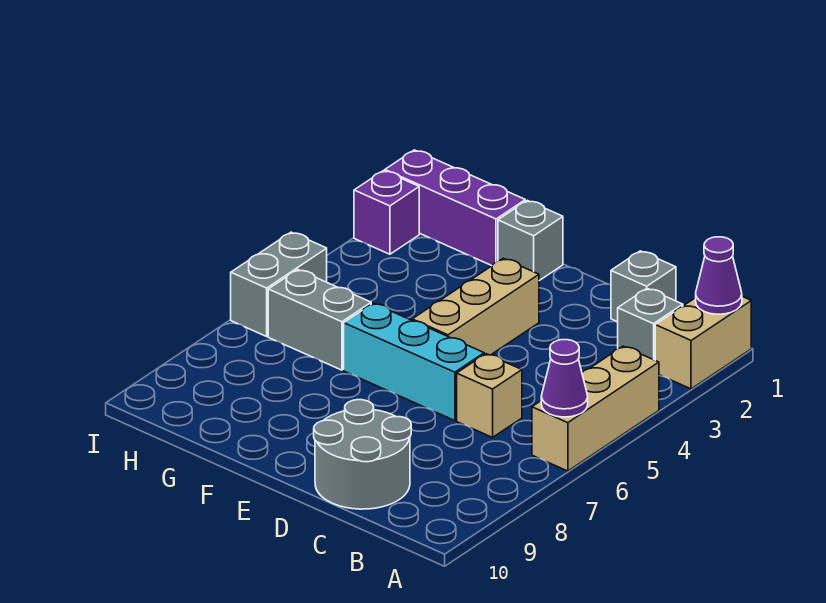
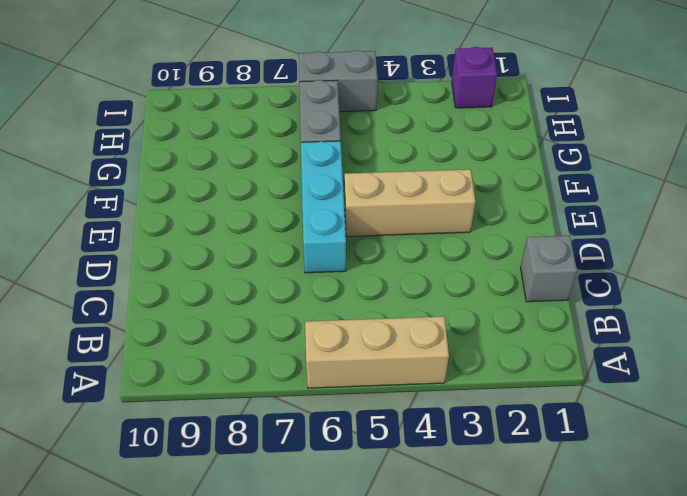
none -> tan brick A1:A2 level 1
none -> grey brick B2 level 1
none -> tan brick C6 level 1

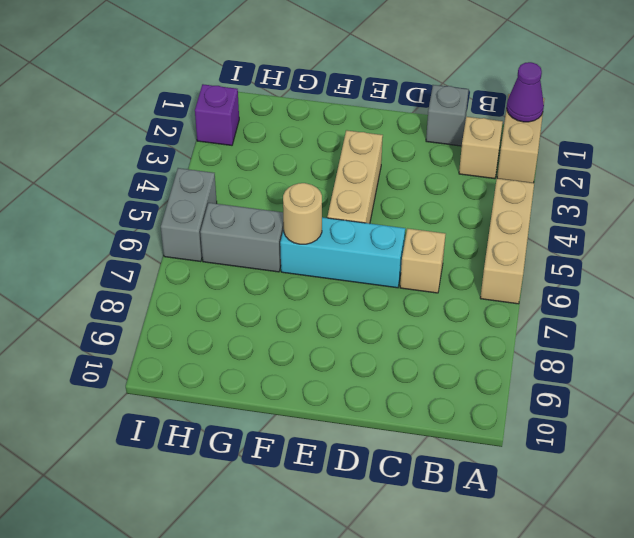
tan brick B2 level 1 -> grey brick B2 level 1
tan round brick F6 level 2 -> none
none -> grey round brick C9:D10 level 1
none -> grey brick F1 level 1
none -> purple brick G1:I1 level 1

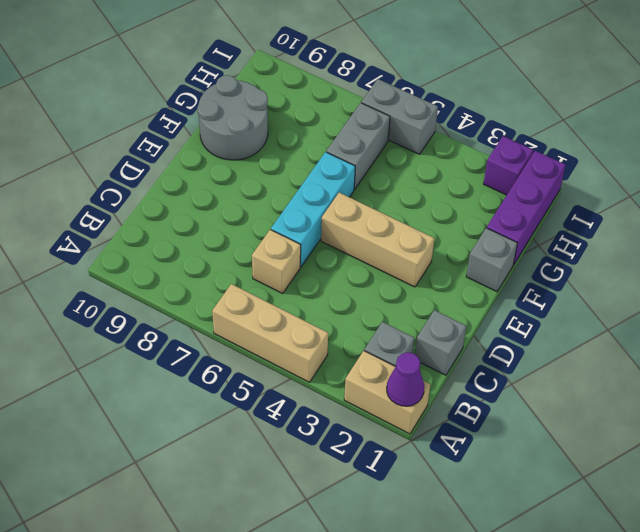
grey round brick F9:G10 level 1 -> grey round brick C9:D10 level 1
none -> purple cone A6 level 2

